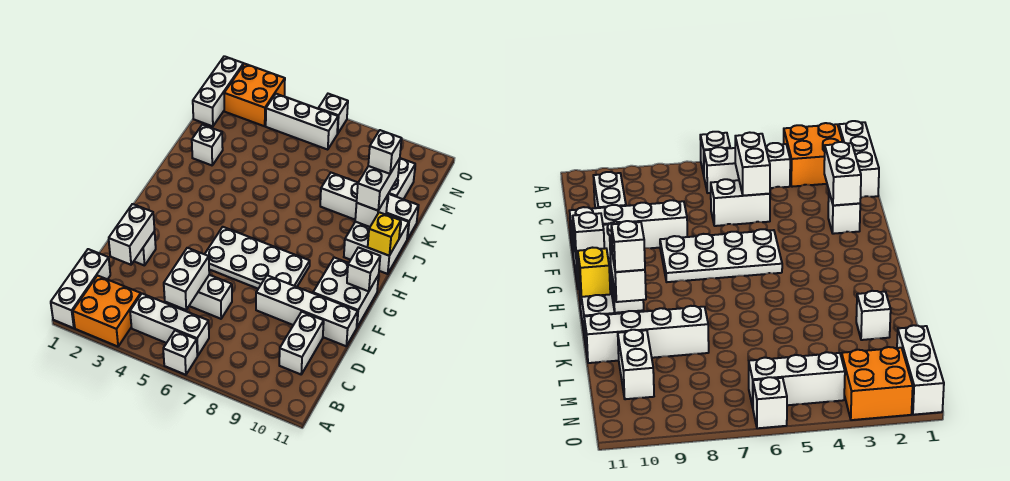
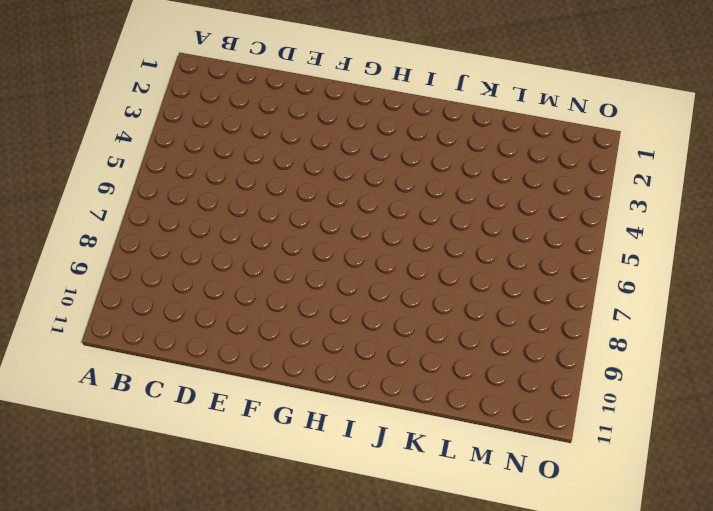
none -> white brick A1:C1 level 1
none -> orange brick A2:B3 level 1
none -> white brick A6 level 1

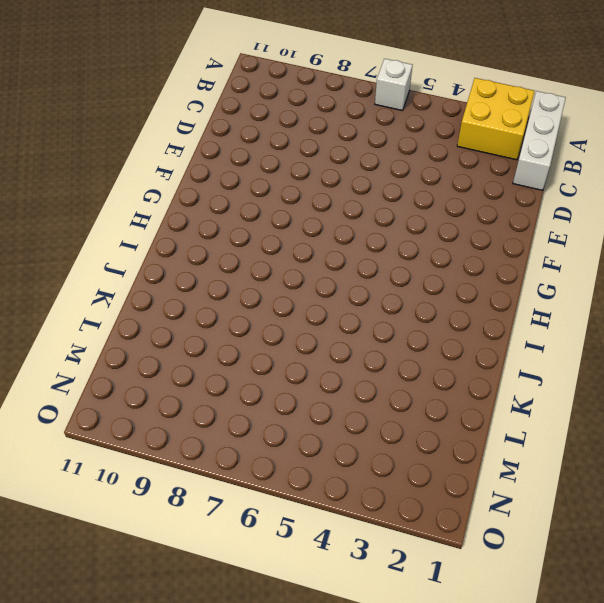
yellow brick A2:B3 level 1 -> orange brick A2:B3 level 1
none -> white brick B4:B6 level 1
none -> white brick C10:D10 level 1
none -> white brick D5:D6 level 1

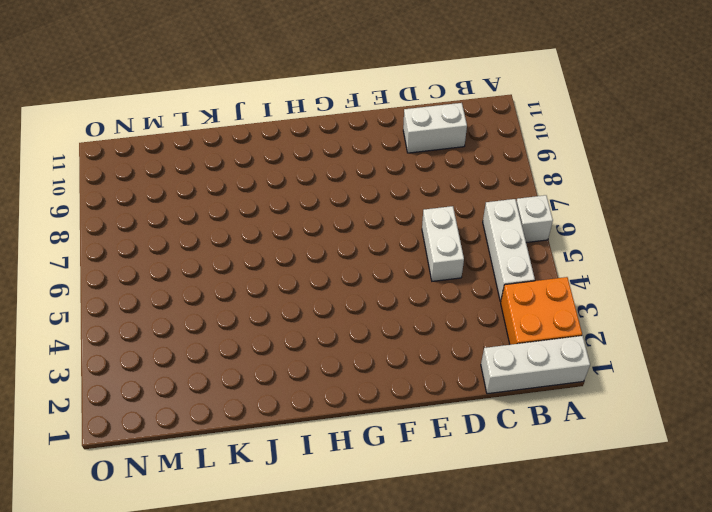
none -> white brick E2 level 1
none -> white brick E8:E11 level 1
none -> white plate F5:G8 level 1

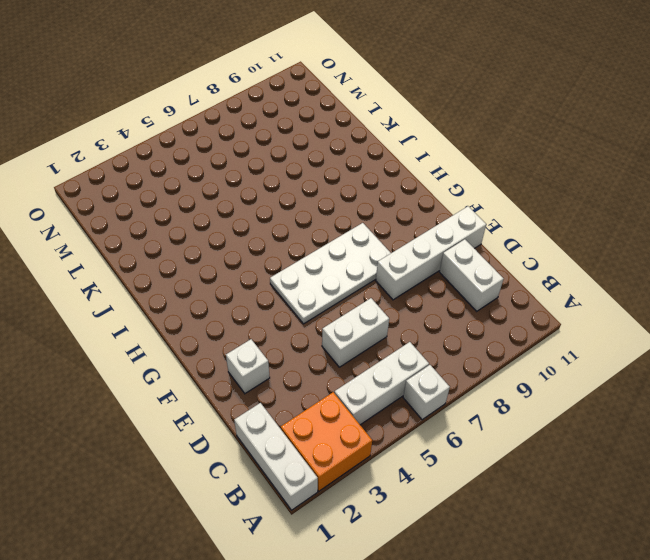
none -> white brick F10:G11 level 1
none -> white brick I10:J11 level 1
none -> white brick K2 level 1

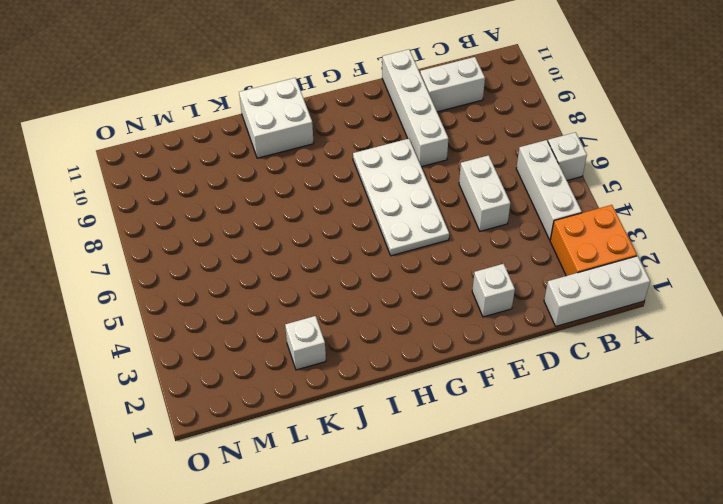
none -> white brick F10:G11 level 1
none -> white brick K8:K11 level 1
none -> white brick L10:M10 level 1

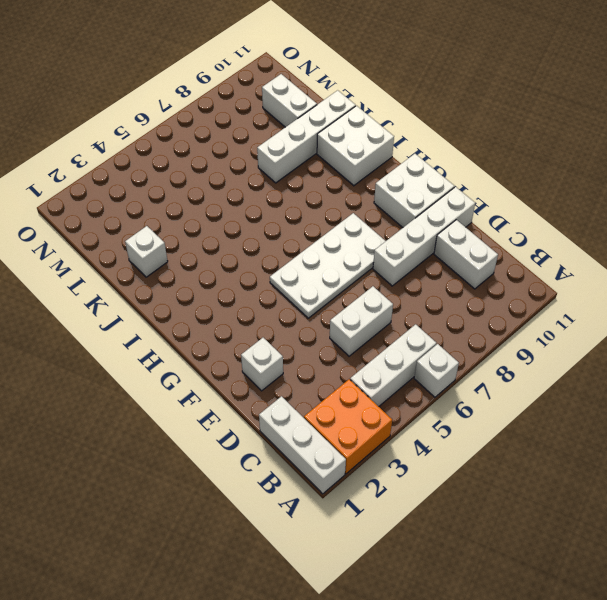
none -> white brick M1:O1 level 1
none -> orange brick N2:O3 level 1
none -> white brick N4:N6 level 1

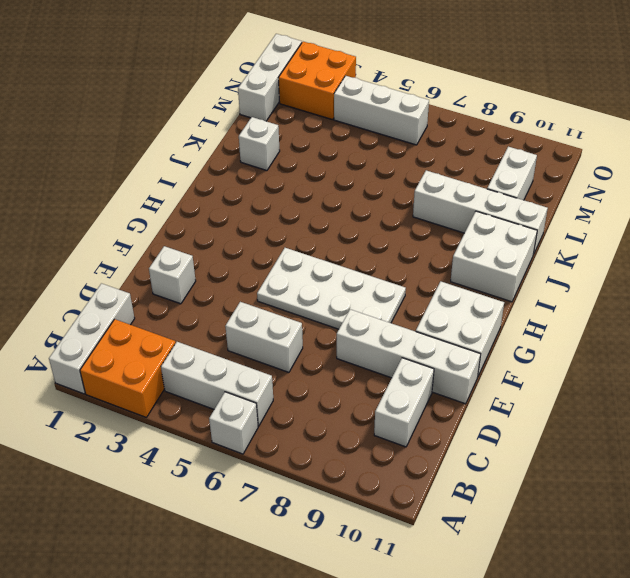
none -> white brick O6 level 1
none -> white brick C5:D5 level 2
none -> white brick D2:E2 level 2

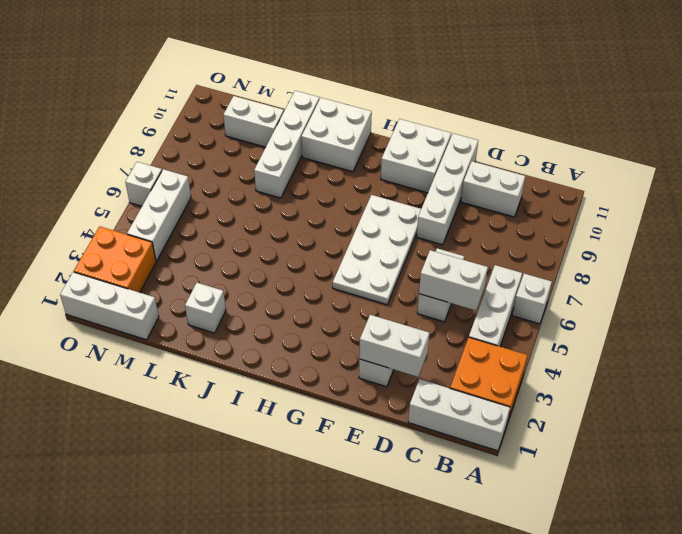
none -> white brick G11 level 2
none -> yellow brick I11 level 2
none -> white brick J10 level 2

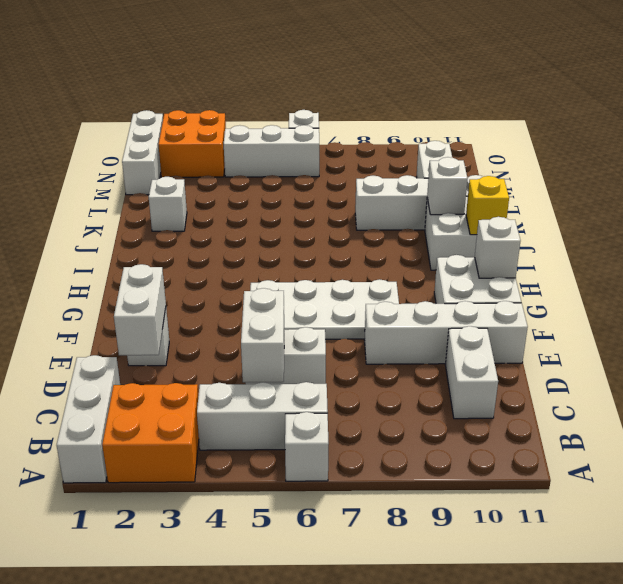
none -> white brick J10:K10 level 3
none -> white brick K10 level 4

